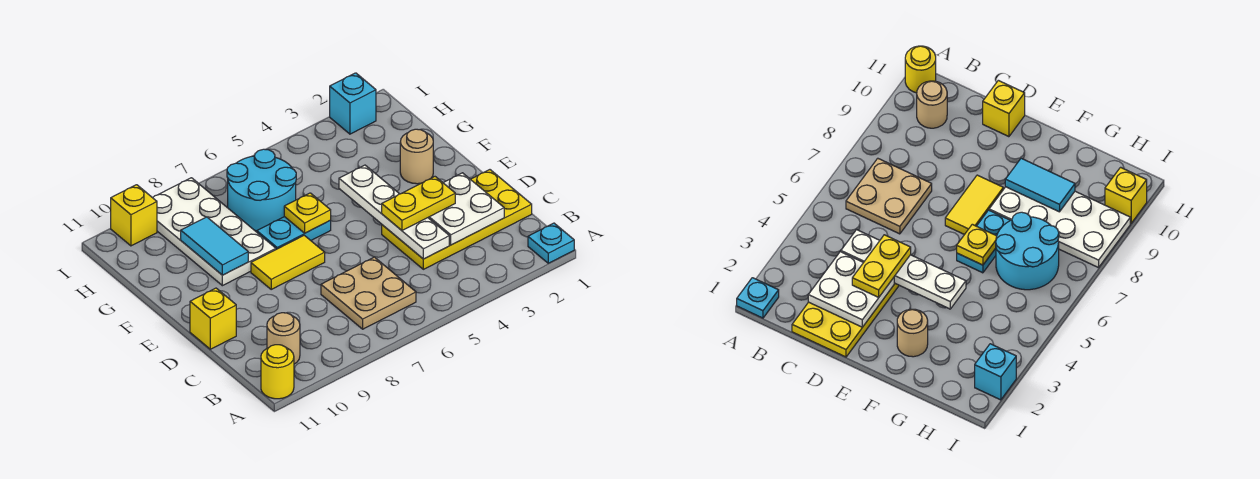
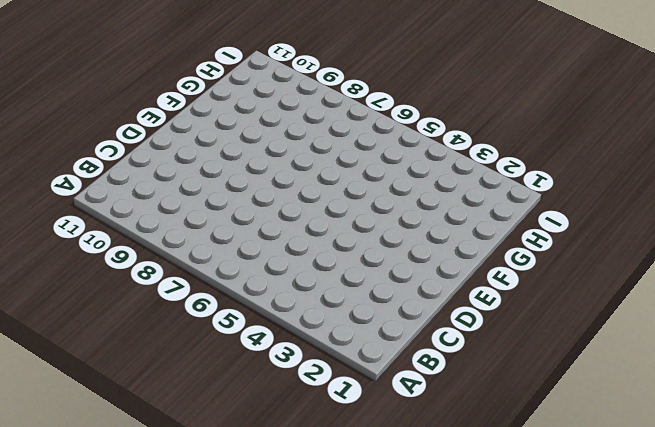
none -> cyan plate A1 level 1
none -> yellow round brick A11 level 1
none -> tan plate B6:C7 level 1

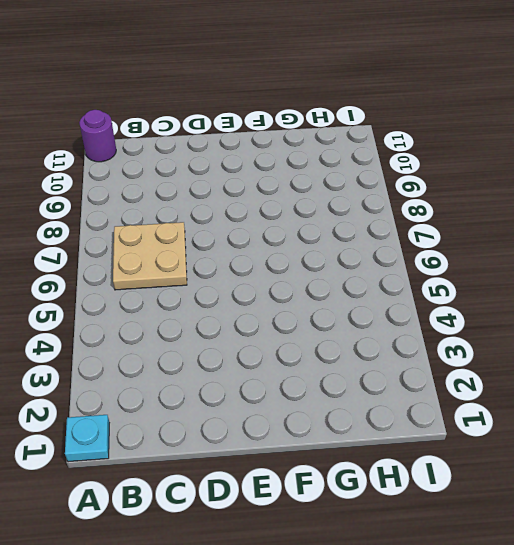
purple round brick A11 level 1 -> yellow round brick A11 level 1
none -> tan round brick B10 level 1
none -> yellow plate C1:D4 level 1
none -> yellow brick D11 level 1

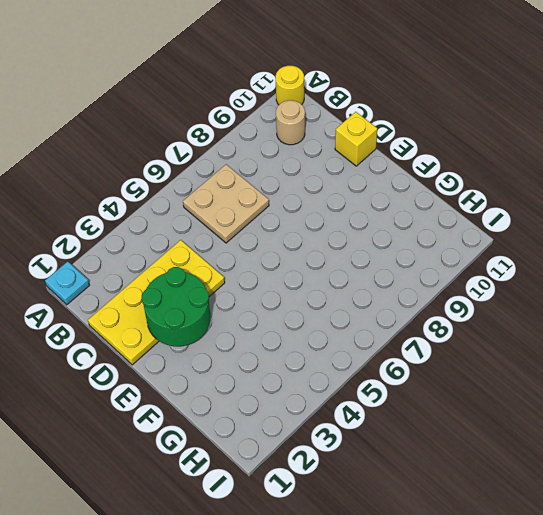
green round brick D2:E3 level 2 -> white plate C2:D3 level 2
none -> yellow tile E7:E8 level 1
none -> tan round brick F2 level 1
none -> cyan plate F6:F7 level 1

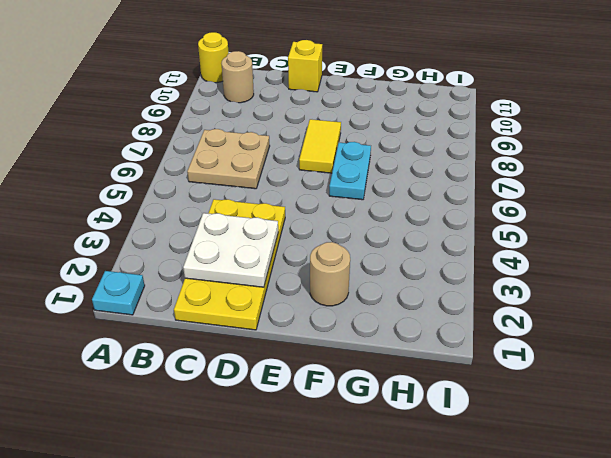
none -> white plate F8:I9 level 1
none -> cyan round brick G6:H7 level 1
none -> cyan brick I2 level 1

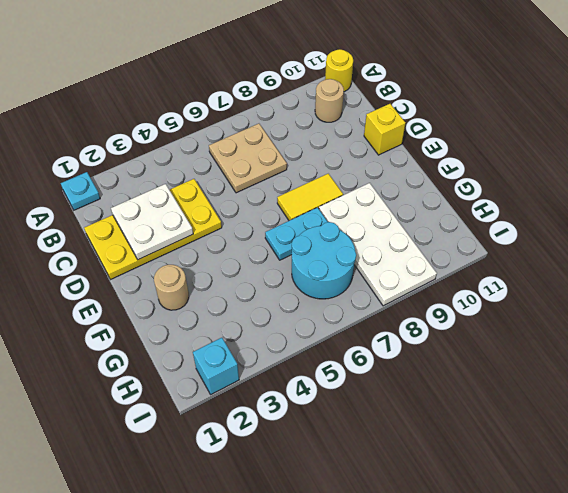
none -> yellow brick I10 level 1
none -> white plate C4:F4 level 2
none -> yellow plate F6 level 2

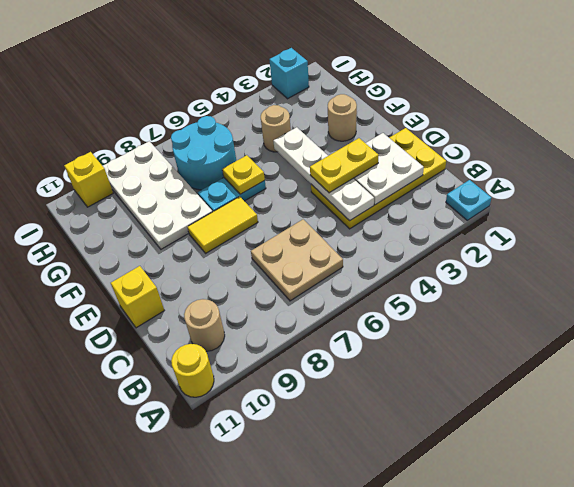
tan round brick G4 level 1 -> none
none -> cyan tile F9:G9 level 2

